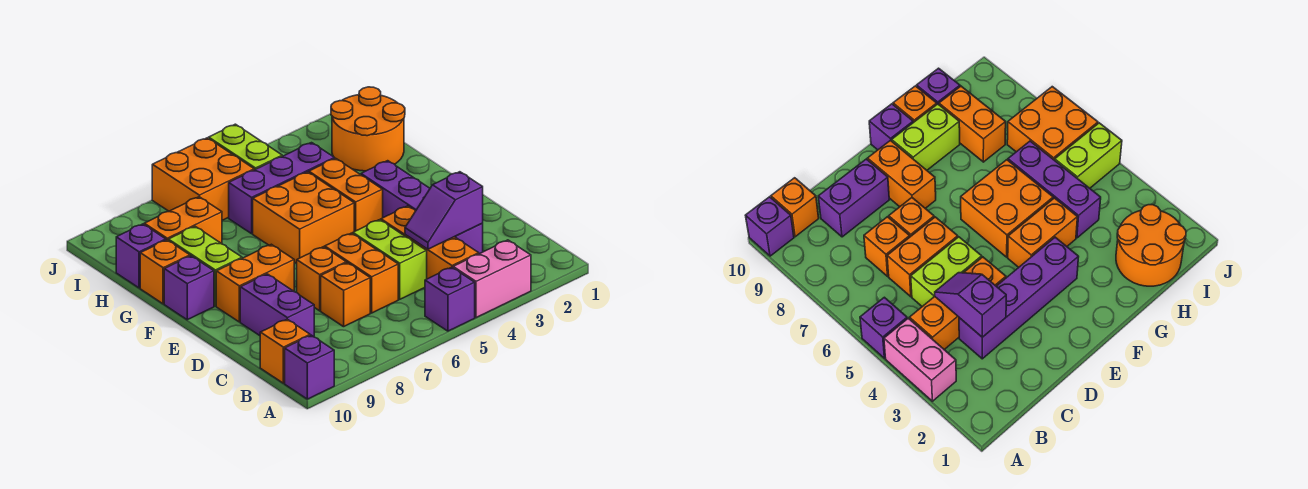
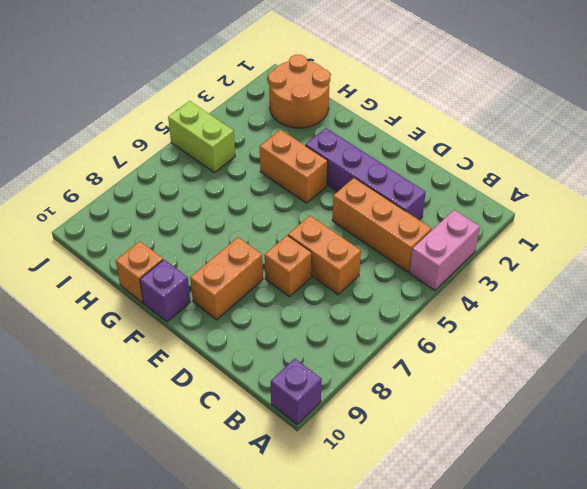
none -> purple brick A5 level 1
none -> orange brick B10 level 1
none -> lime brick C5:D5 level 1

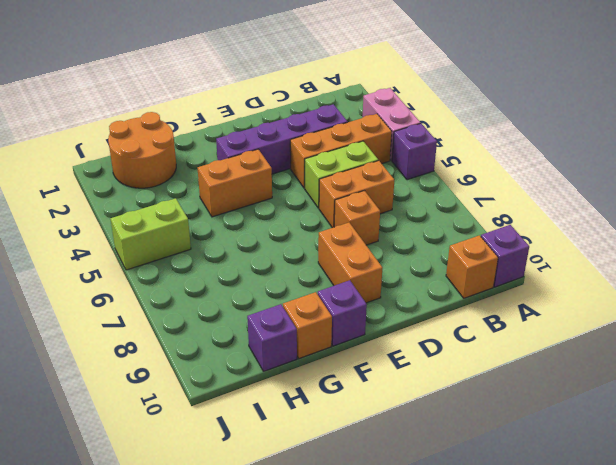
none -> orange brick C7 level 1
none -> purple brick C9:D9 level 1
none -> orange brick F5:G6 level 1

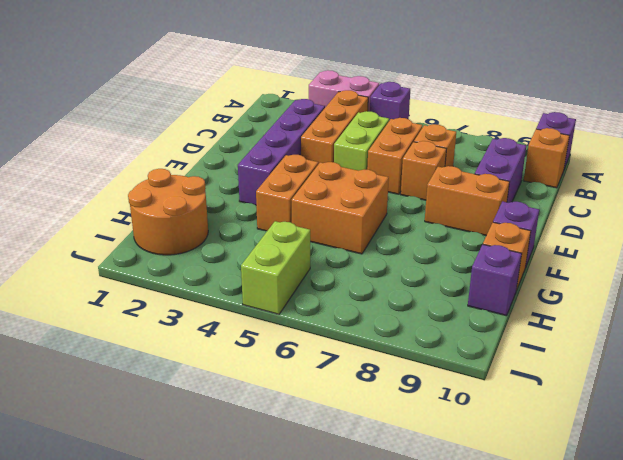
none -> lime brick F9:G9 level 1
none -> purple brick H4:H6 level 1
none -> orange brick H8:H9 level 1

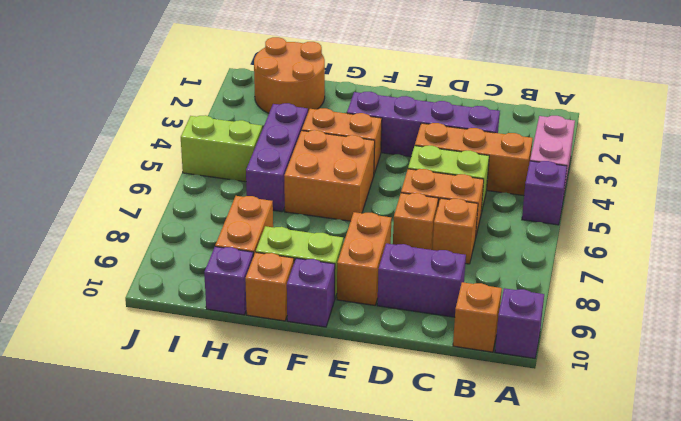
none -> orange brick I6:J7 level 1
none -> purple slope C3:C4 level 2 top 3

